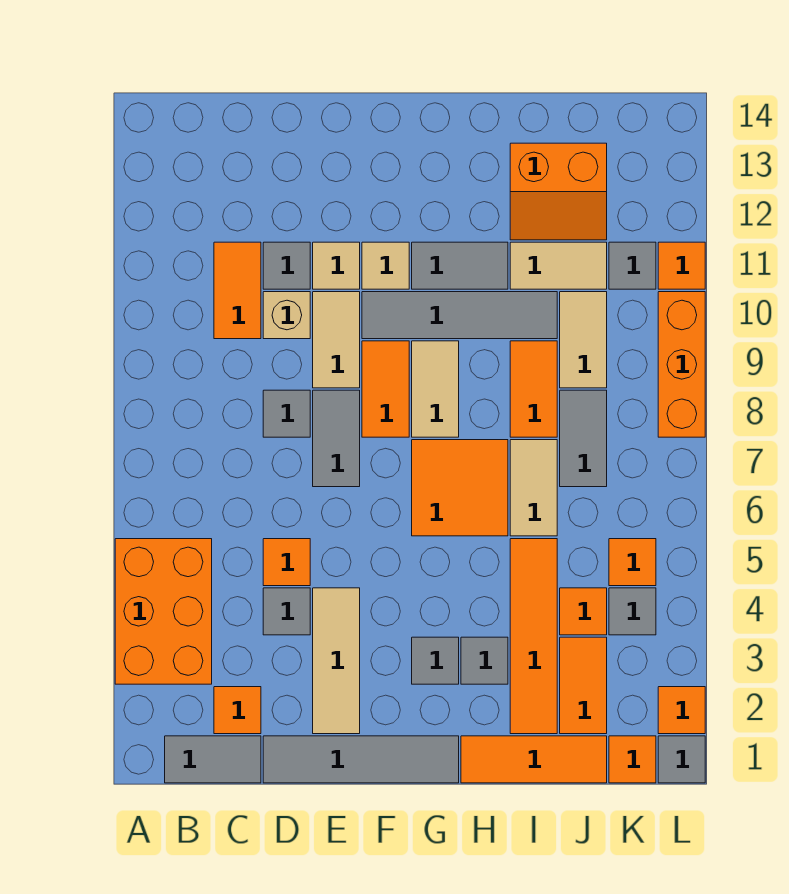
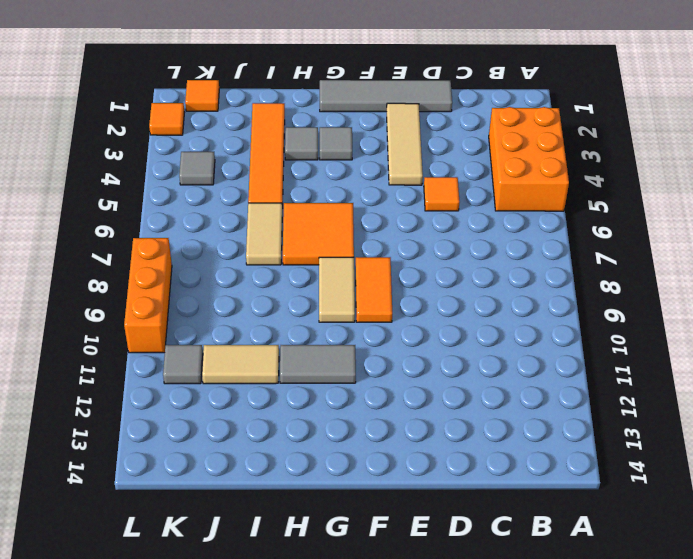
none -> grey tile B1:C1 level 1
none -> orange tile C2 level 1
none -> orange tile C10:C11 level 1
none -> grey tile D4 level 1

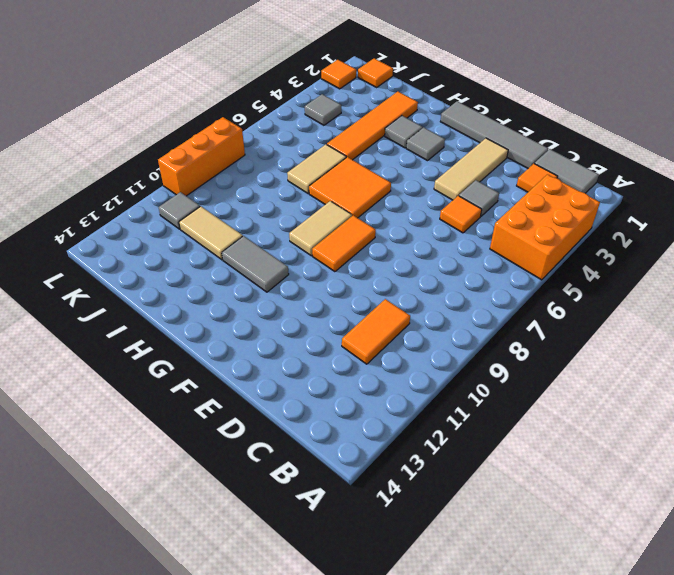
none -> grey tile D8 level 1
none -> tan brick D10 level 1
none -> grey tile D11 level 1
none -> grey tile E7:E8 level 1

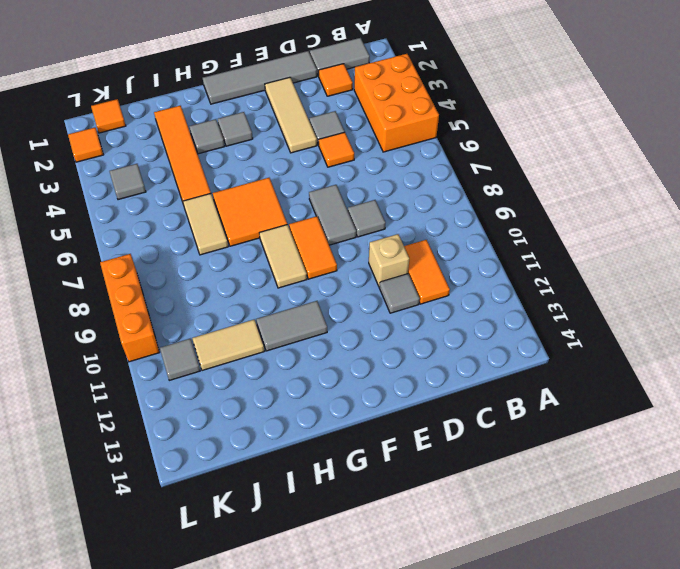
none -> tan tile E9:E10 level 1
none -> tan tile E11 level 1
none -> grey tile F10:I10 level 1
none -> tan tile F11 level 1

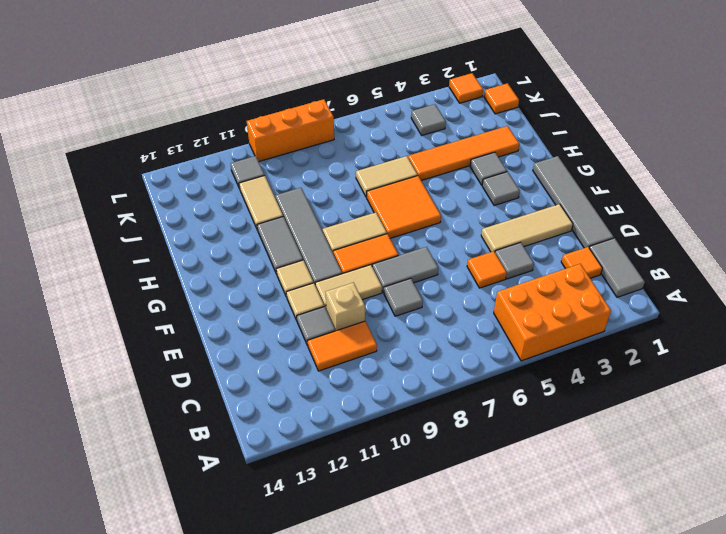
none -> orange tile H1:J1 level 1
none -> orange tile I8:I9 level 1
none -> orange slope I12:J13 level 1 top 13
none -> orange tile J2:J3 level 1

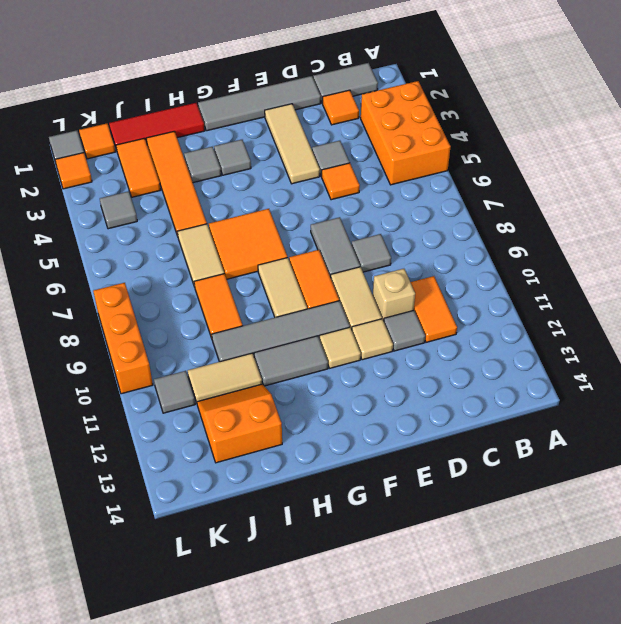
red tile H1:J1 level 1 -> orange tile H1:J1 level 1
none -> orange tile J4 level 1
none -> grey tile J7:J8 level 1
none -> tan tile J9:J10 level 1
none -> orange tile K5 level 1

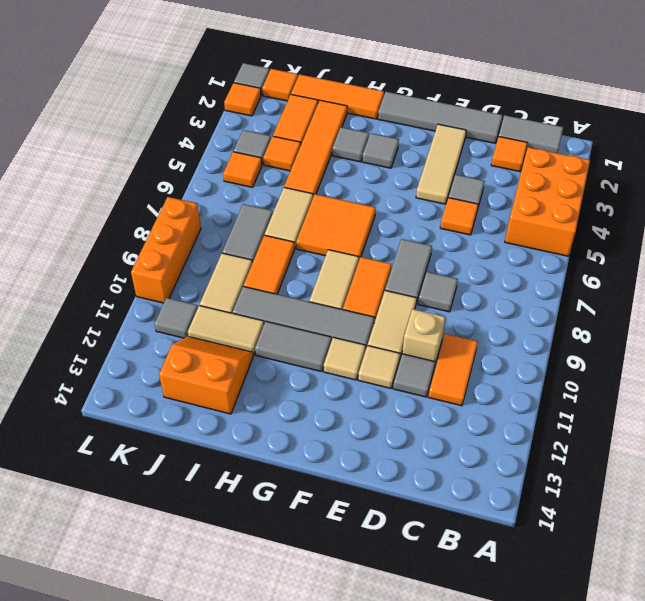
none -> orange tile L11 level 1

